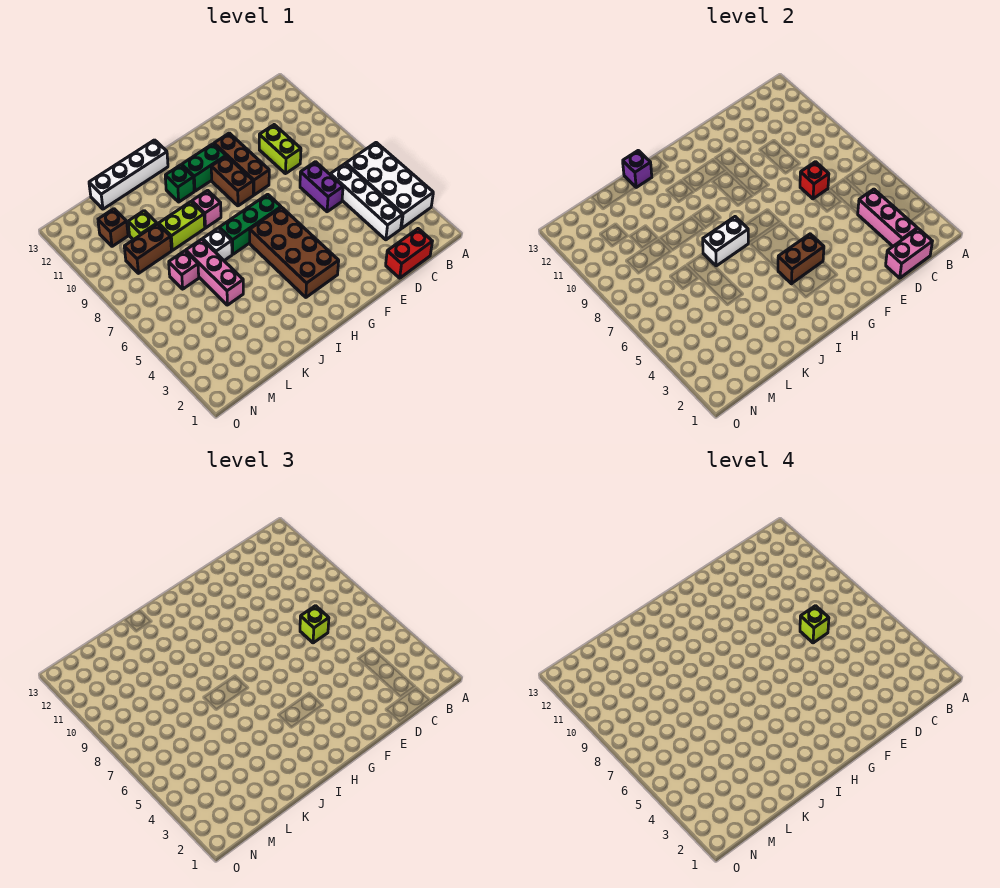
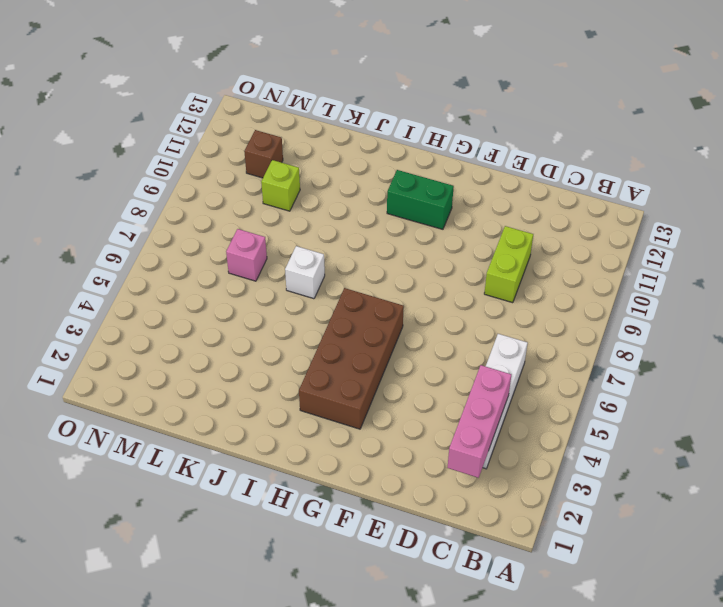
none -> white brick A3:B6 level 1
none -> red brick C1:D1 level 1
none -> purple brick D6:D7 level 1

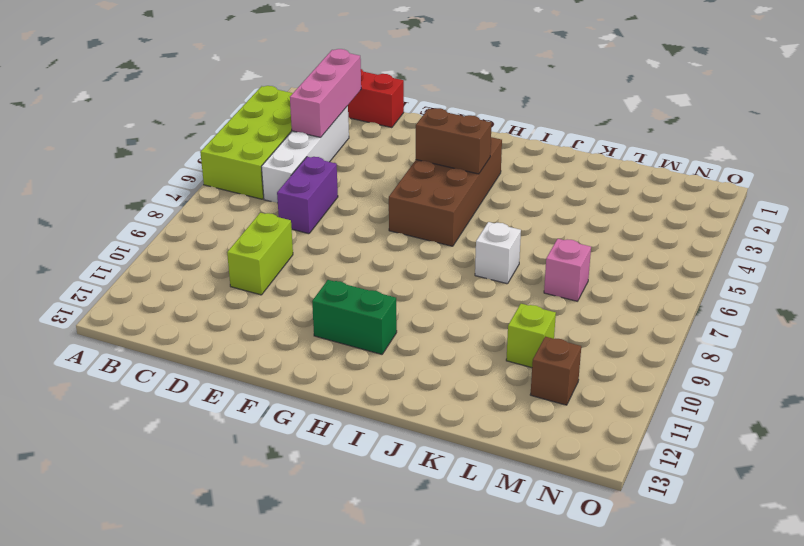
lime brick A3:B6 level 1 -> white brick A3:B6 level 1
none -> brown brick F9:F11 level 1
none -> green brick G7:I7 level 1
none -> brown brick G9:G10 level 1

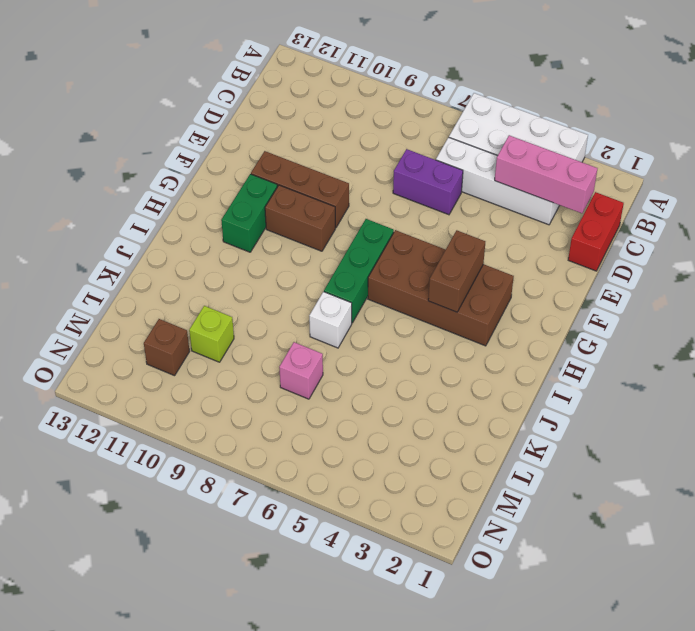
none -> lime brick D9:D10 level 1
none -> pink brick I9 level 1
none -> green brick I11 level 1

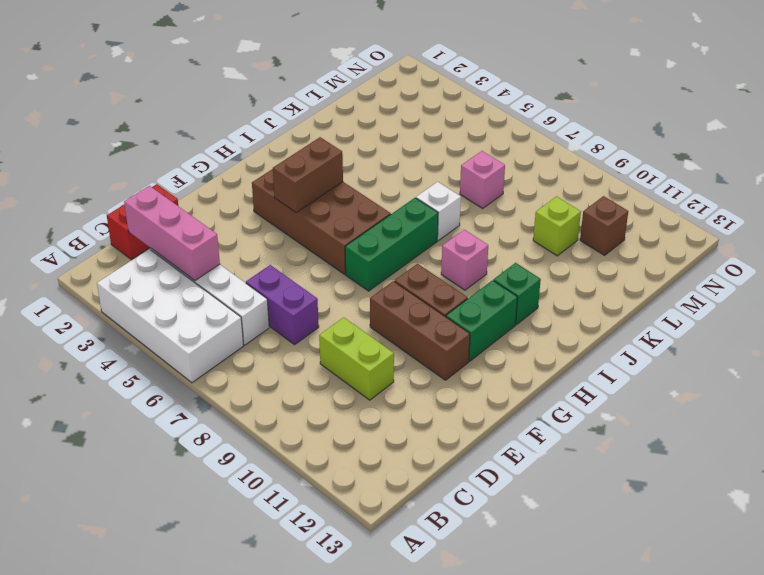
none -> white brick I13:L13 level 1
none -> lime brick J9:K9 level 1
none -> pink brick K5:K7 level 1

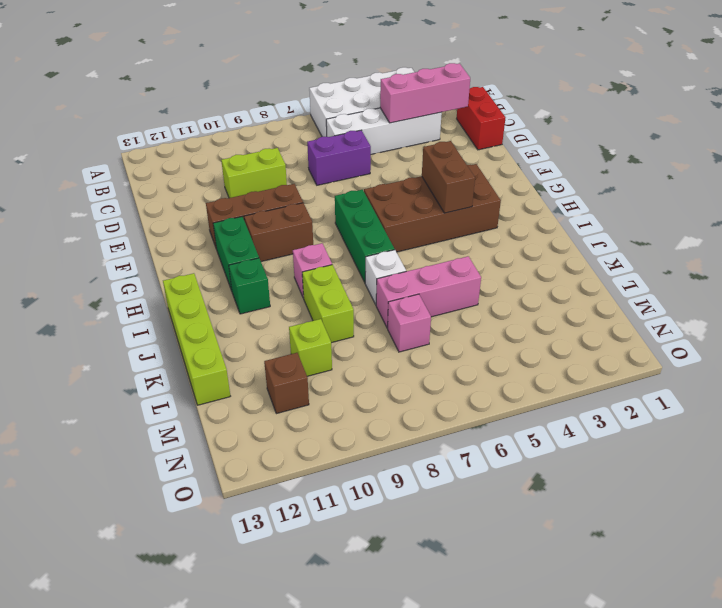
lime brick I13:L13 level 1 -> white brick I13:L13 level 1
none -> brown brick L9:M9 level 1
none -> pink brick C1:D1 level 2
none -> red brick D7 level 2

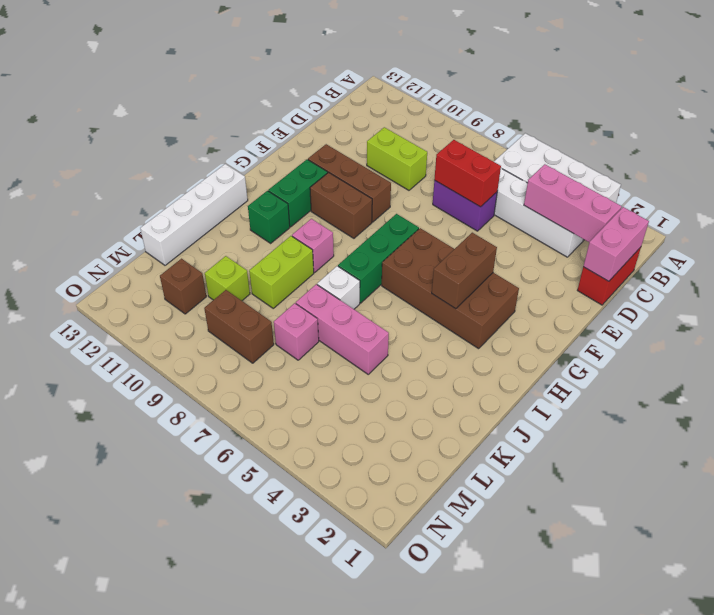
red brick D6:D7 level 2 -> red brick D7 level 2
brown brick M8:M9 level 1 -> brown brick L9:M9 level 1
none -> white brick I7:J7 level 2
none -> purple brick J13 level 2
none -> lime brick D7 level 3

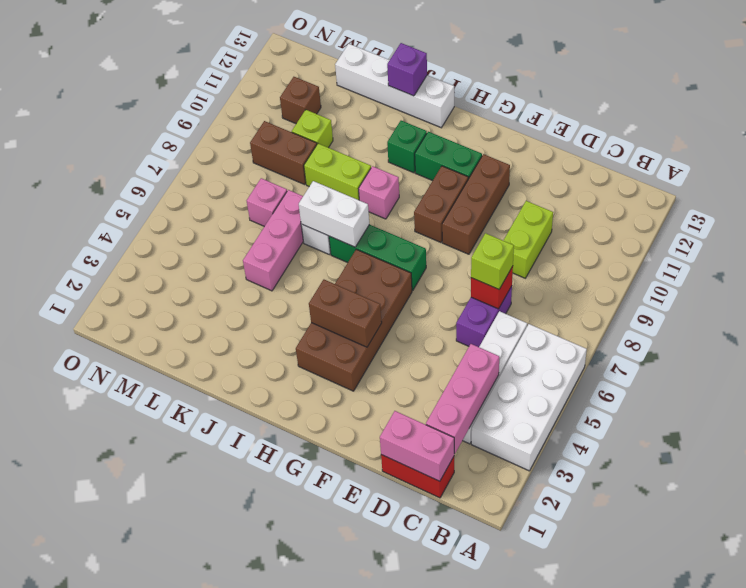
none -> lime brick D7 level 4

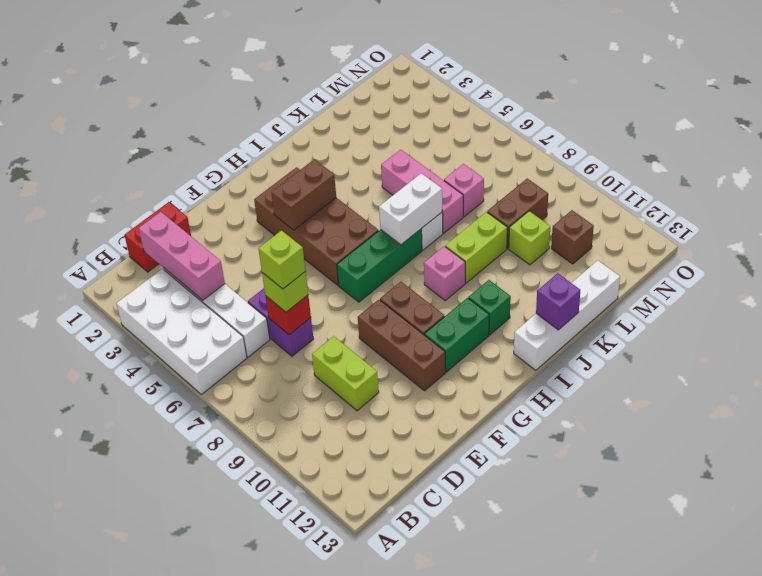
none -> pink brick C1:D1 level 2

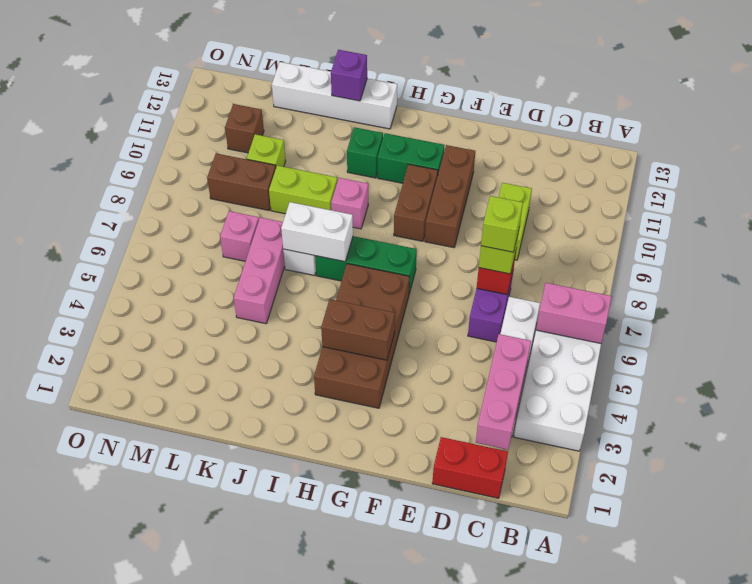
pink brick A6:B6 level 2 -> pink brick C1:D1 level 2

